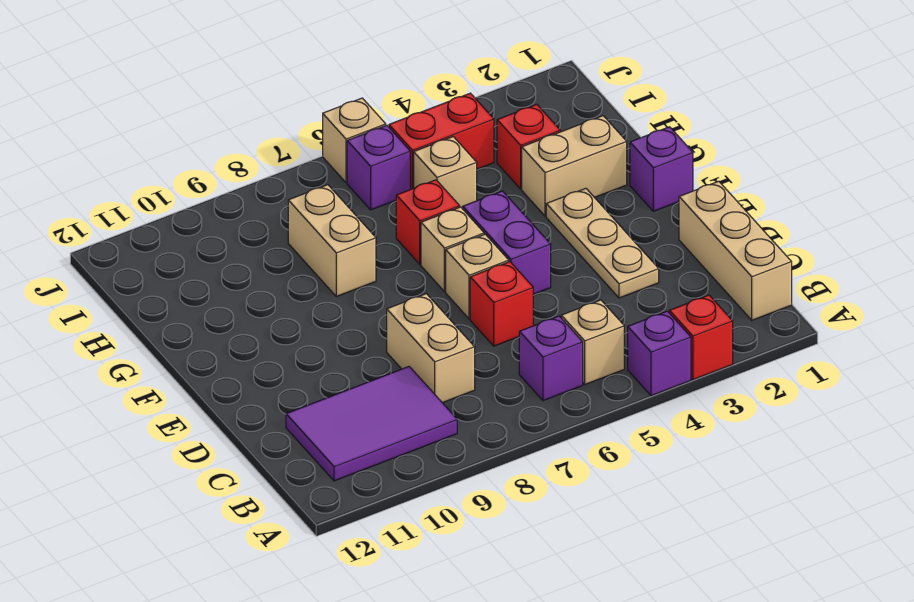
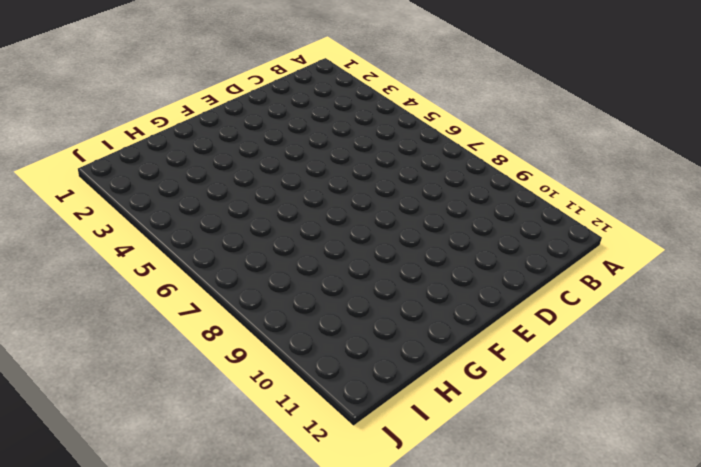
none -> red brick A3 level 1
none -> purple brick A4 level 1
none -> tan brick B1:D1 level 1

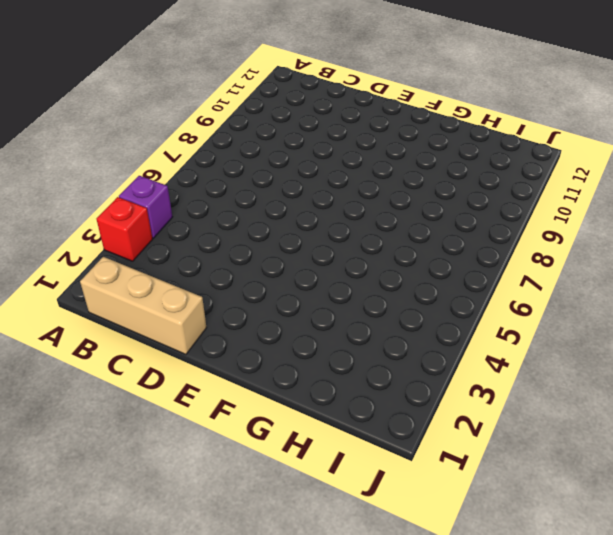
none -> tan brick B5 level 1
none -> purple brick B6 level 1
none -> purple tile B9:C11 level 1

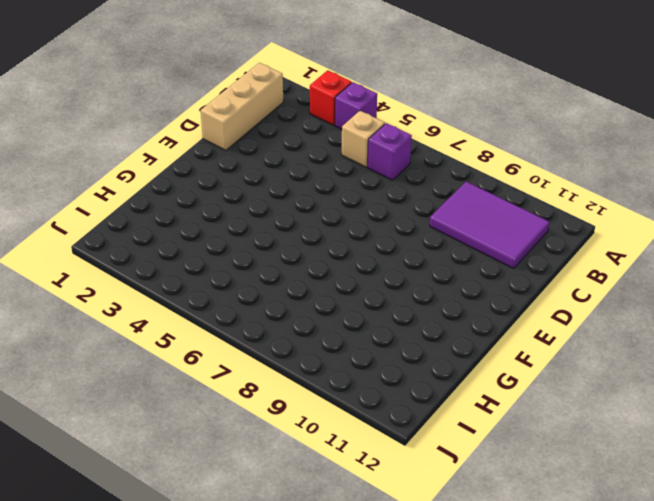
none -> tan brick C8:D8 level 1
none -> tan plate D3:F3 level 1
none -> red brick D6 level 1

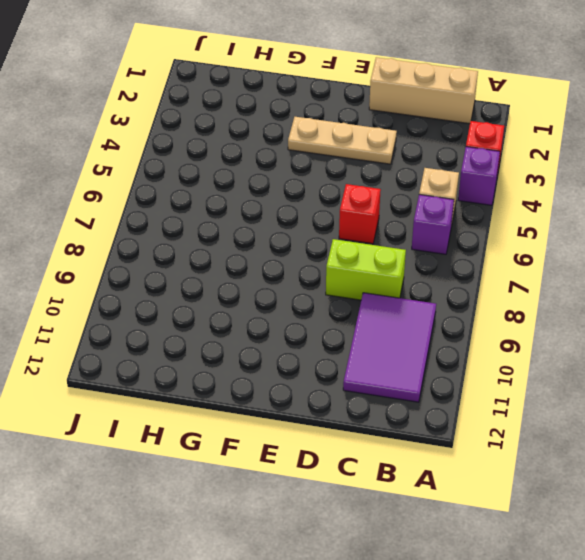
lime brick C8:D8 level 1 -> tan brick C8:D8 level 1
none -> purple brick E5:F5 level 1
none -> tan brick E6 level 1
none -> purple brick F1 level 1

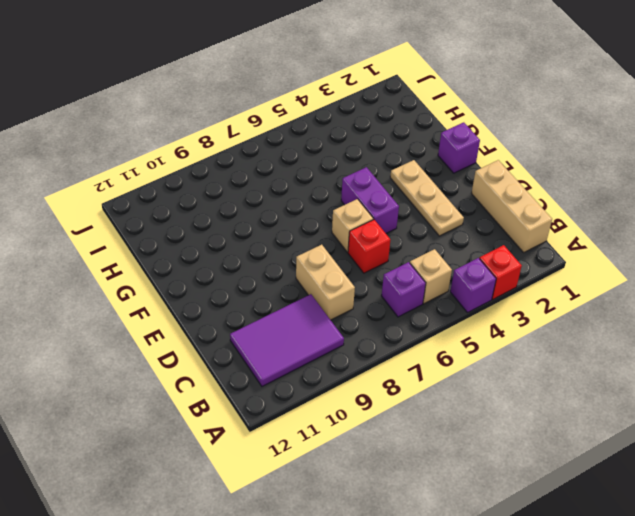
none -> tan brick F6 level 1
none -> tan brick G2:G3 level 1
none -> red brick G6 level 1

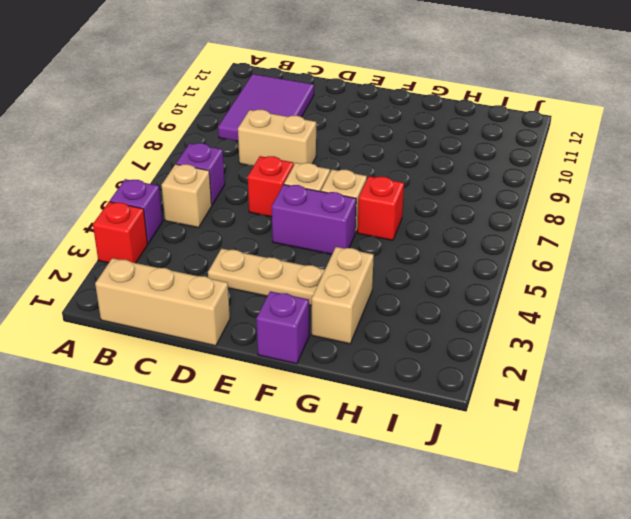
none -> tan brick G8:H8 level 1
none -> red brick H3 level 1
none -> tan brick H5 level 1

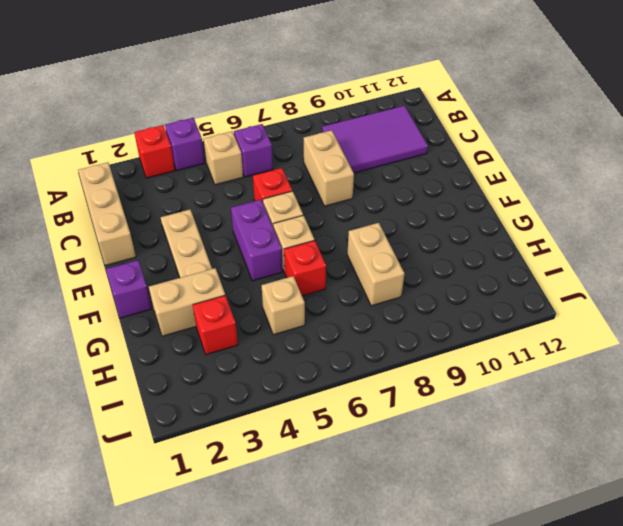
none -> red brick I4:I5 level 1
none -> purple brick I6 level 1
none -> tan brick J6 level 1

